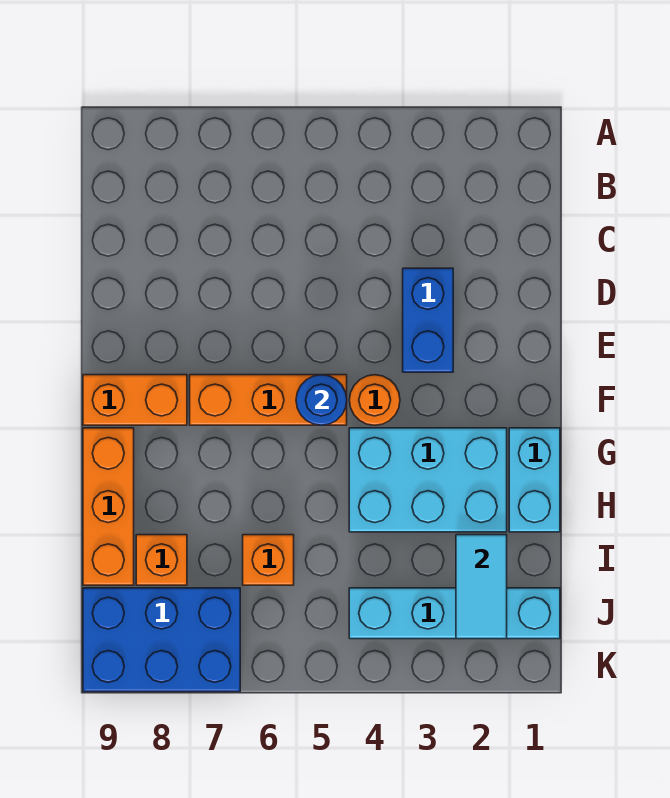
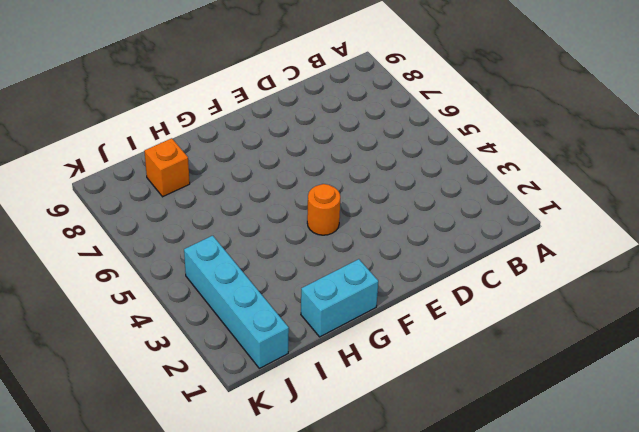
none -> blue brick D3:E3 level 1
none -> orange brick F5:F7 level 1
none -> orange brick F8:F9 level 1

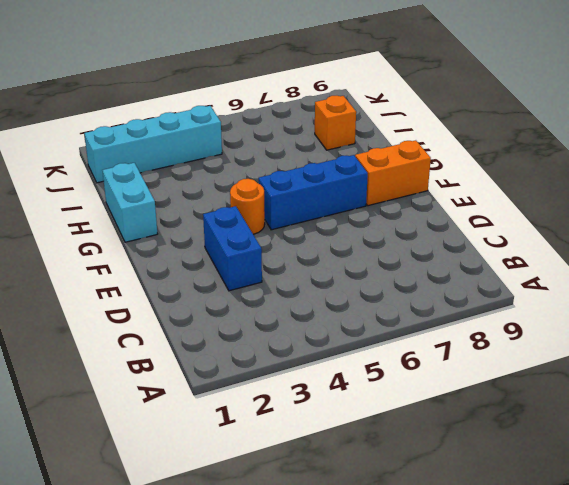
blue brick F5:F7 level 1 -> orange brick F5:F7 level 1
none -> cyan brick G2:H4 level 1
none -> orange brick G9:I9 level 1
none -> orange brick I6 level 1

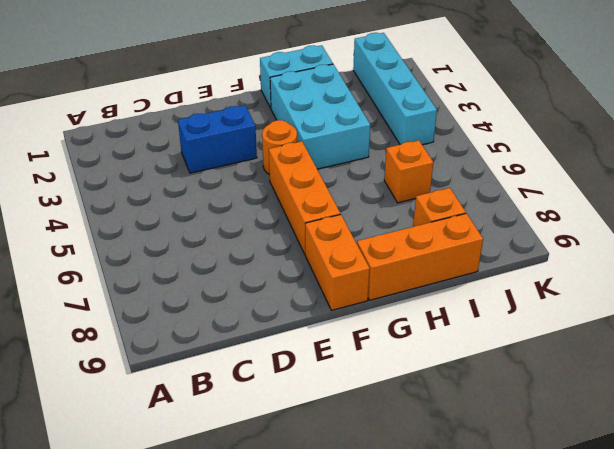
none -> blue brick J7:K9 level 1
none -> blue round brick F5 level 2
none -> cyan tile I2:J2 level 2

